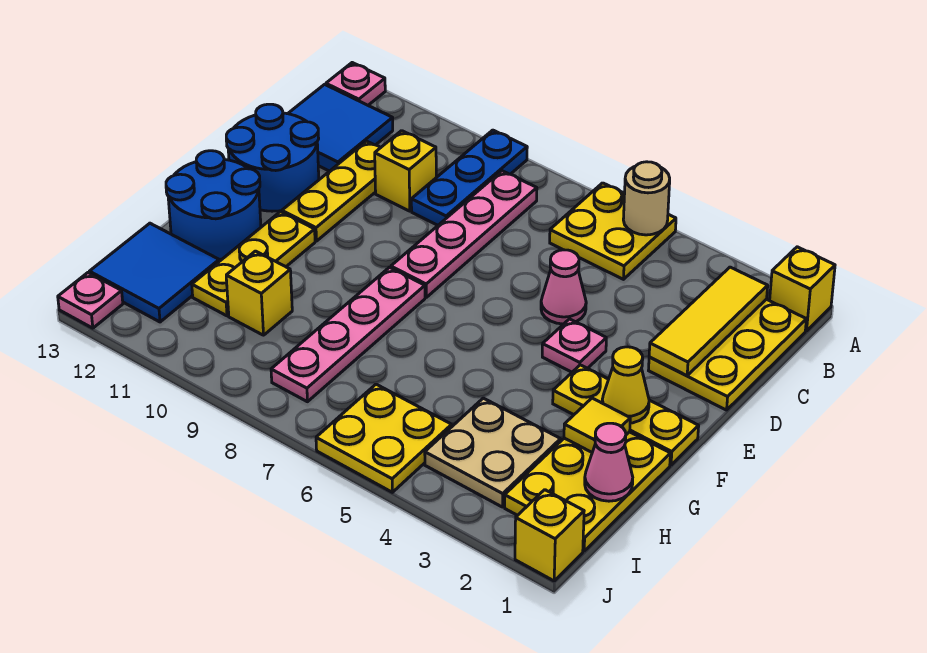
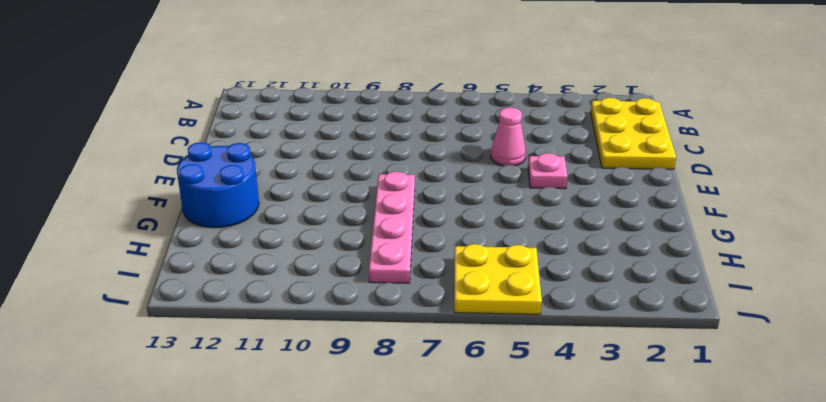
none -> yellow brick A1 level 1
none -> yellow plate A5:B6 level 1
none -> blue plate A9:C9 level 1

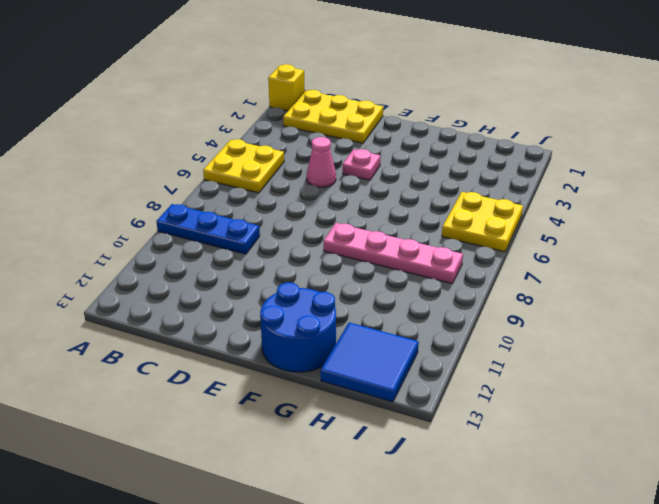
none -> pink plate A13 level 1
none -> pink plate B8:E8 level 1
none -> blue tile B12:C13 level 1

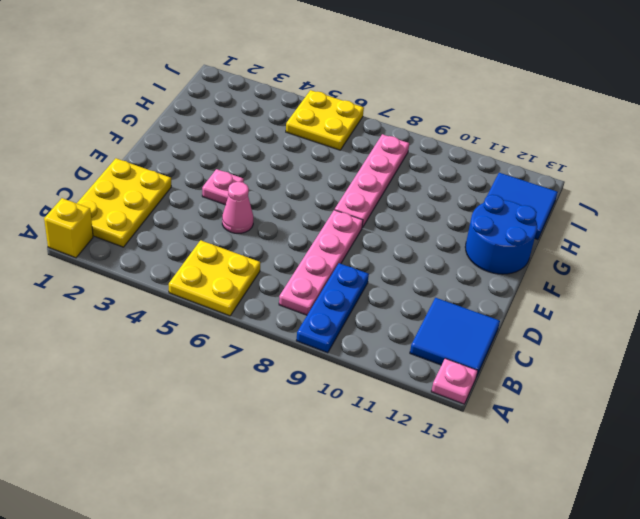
none -> yellow brick C10 level 1
none -> yellow plate C11:E11 level 1
none -> blue round brick D12:E13 level 1

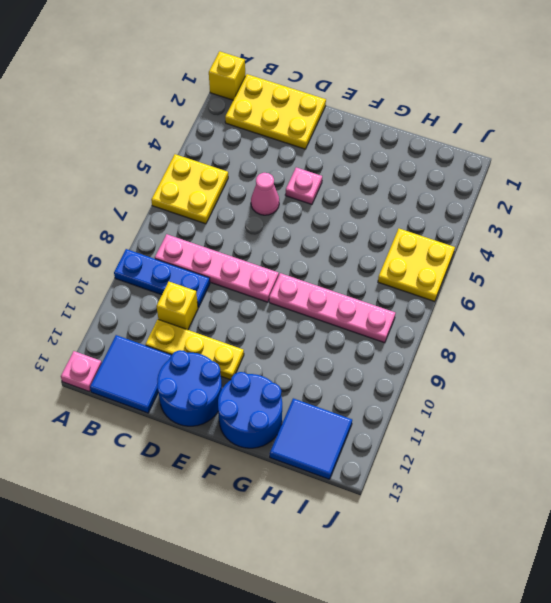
none -> yellow plate F1:F3 level 1
none -> yellow plate F11:H11 level 1
none -> yellow plate G1:I2 level 1

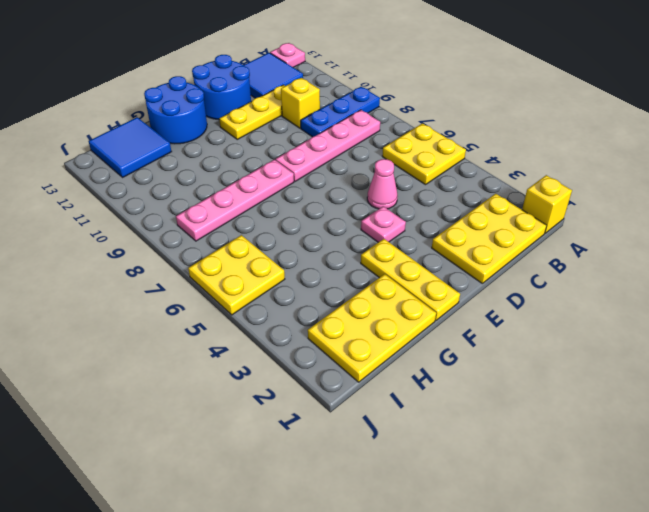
none -> yellow plate F11:H11 level 1
none -> tan plate H3:I4 level 1
none -> yellow brick H10 level 1

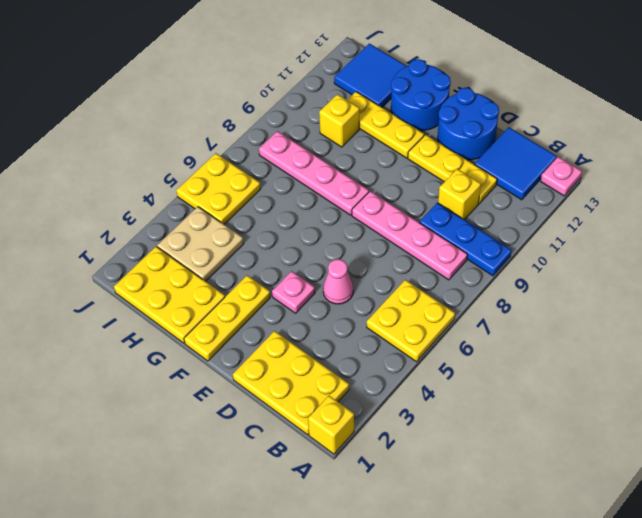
none -> yellow brick J1 level 1
none -> pink plate J13 level 1
none -> tan round brick A5 level 2

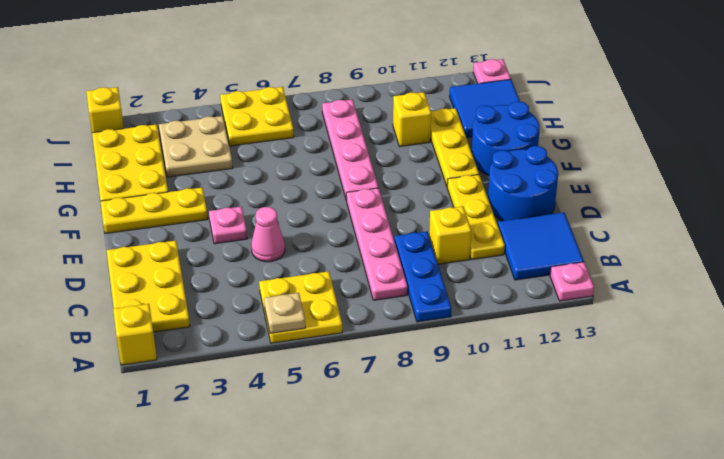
tan plate A5 level 2 -> tan round brick A5 level 2
none -> yellow tile B2:D2 level 2
none -> yellow cone F2 level 2
none -> yellow tile G2 level 2

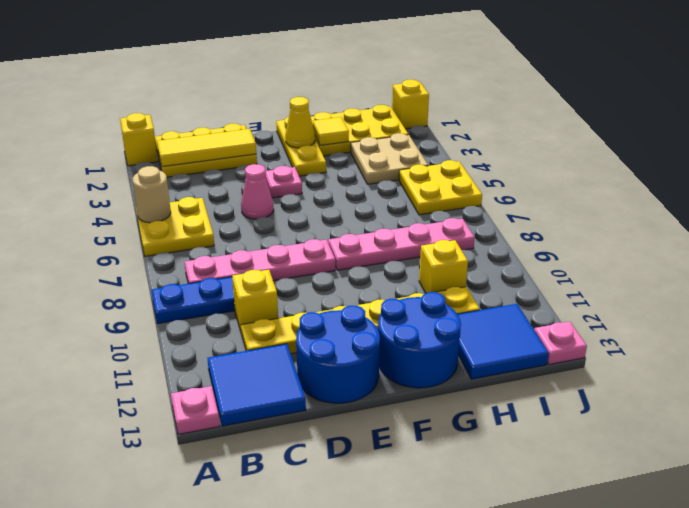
none -> pink cone H1 level 2

